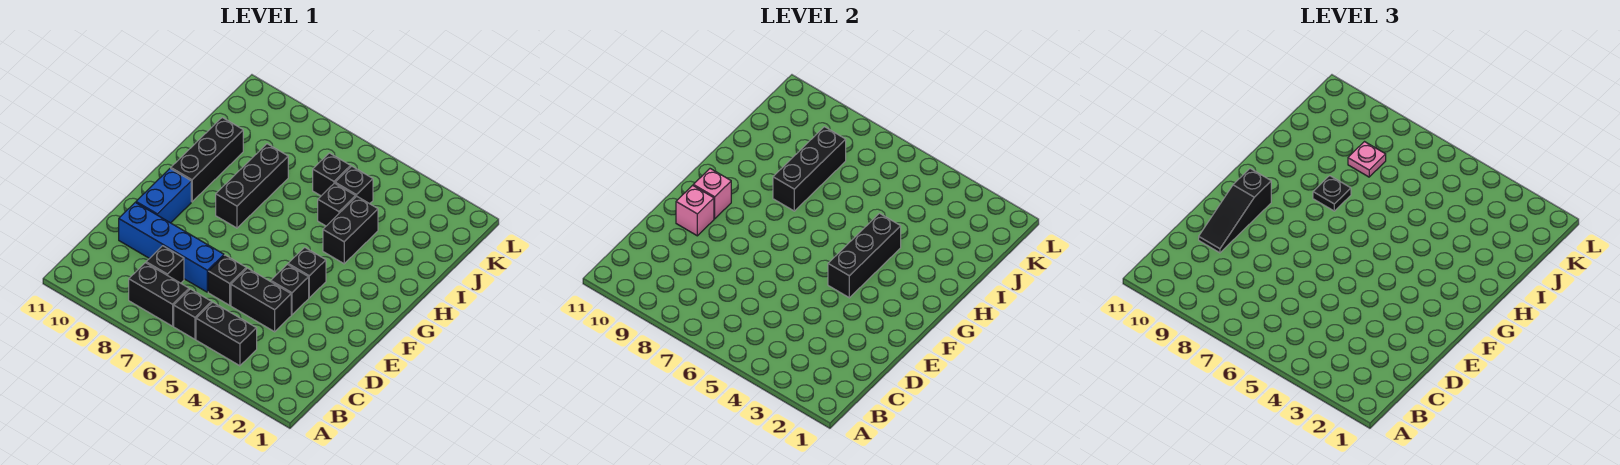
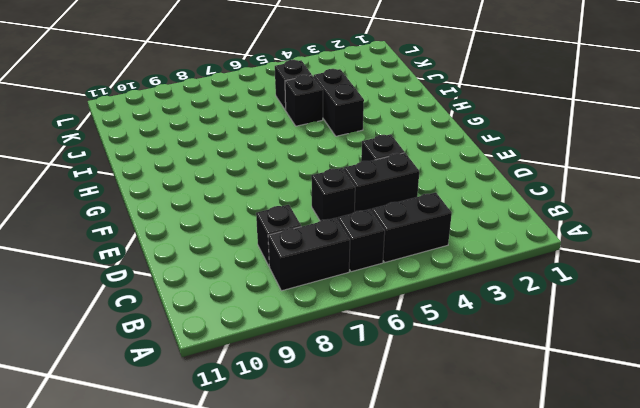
none -> blue brick D7:D10 level 1
none -> blue brick E10:F10 level 1
none -> black brick F4 level 1

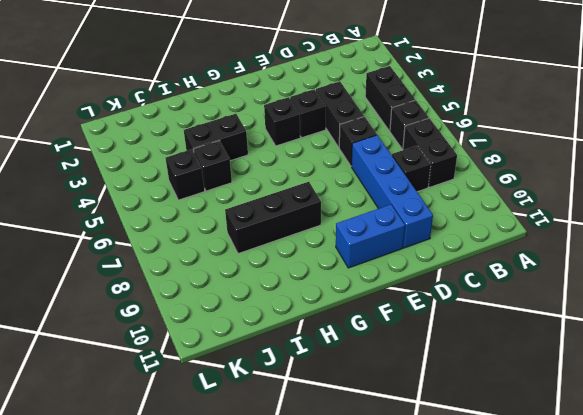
none -> black brick G10:I10 level 1
none -> black brick J6 level 1
none -> pink brick E10 level 2

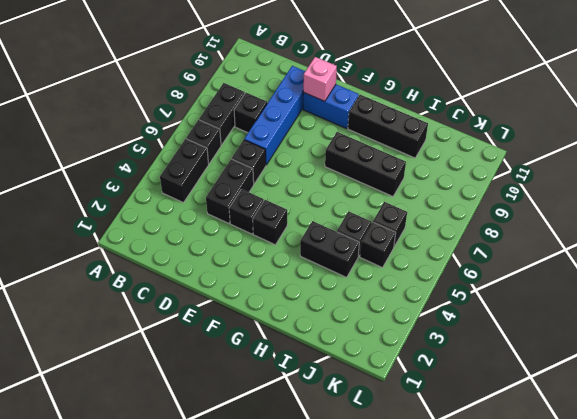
none -> black brick F4:H4 level 2
none -> pink brick F10 level 2
none -> black brick H8:J8 level 2

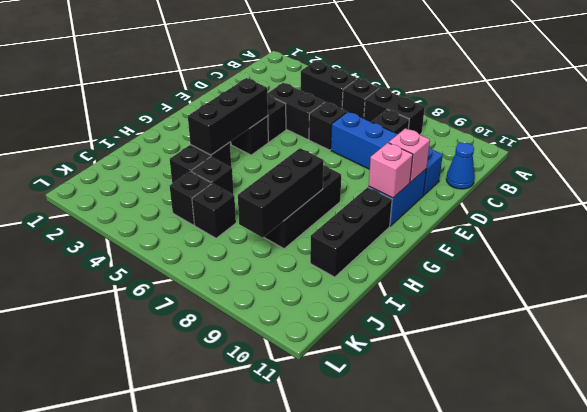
blue cone C11 level 1 -> none
none -> black slope D10:F10 level 3 top F
none -> black plate H8 level 3
none -> pink plate J8 level 3

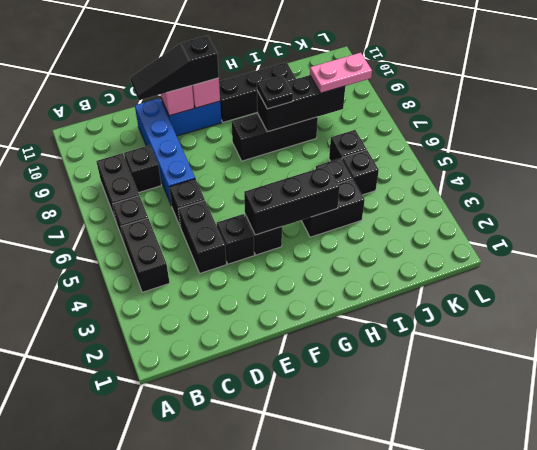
pink plate J8:K8 level 3 -> pink plate J8 level 3

